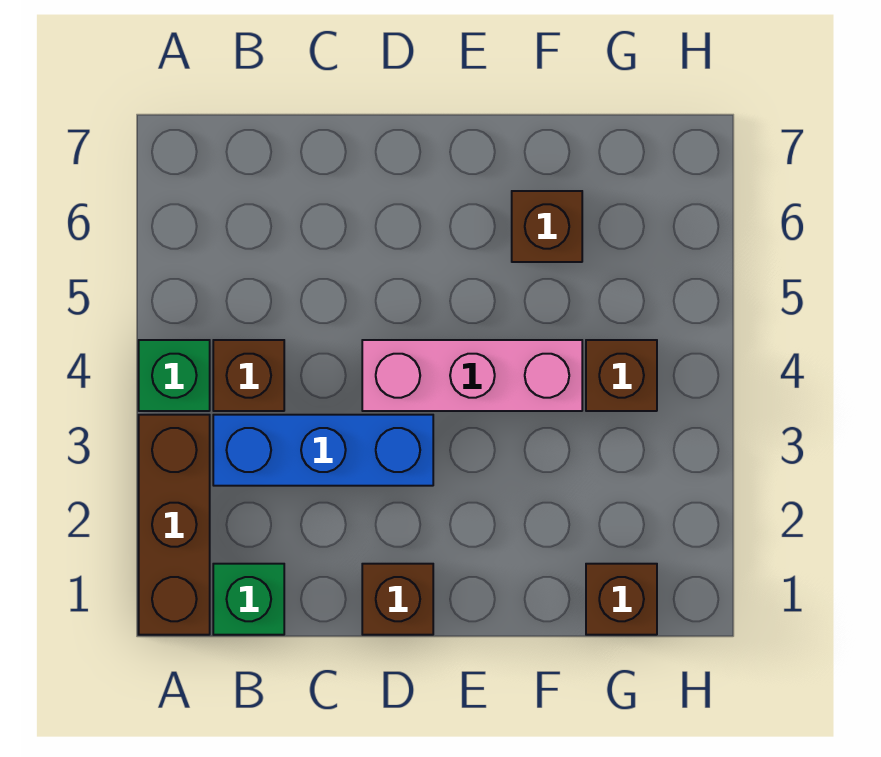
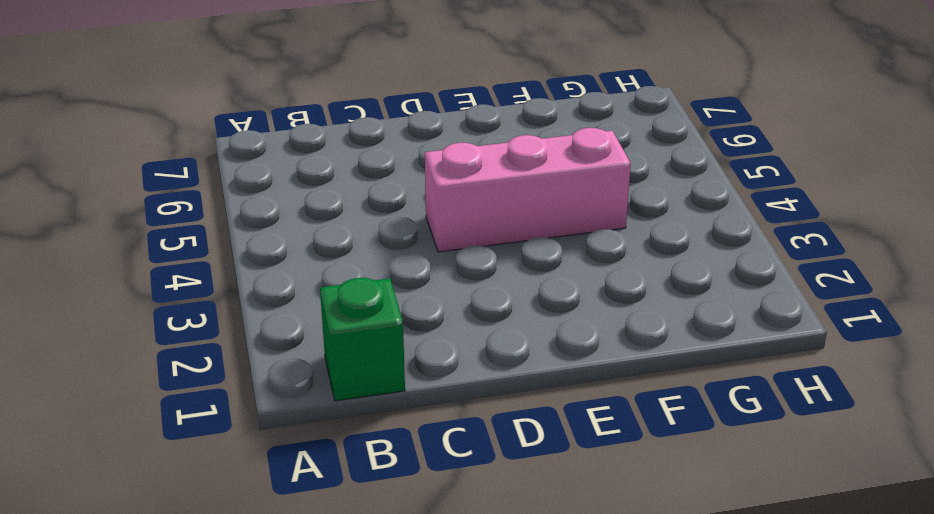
none -> brown brick A1:A3 level 1
none -> green brick A4 level 1

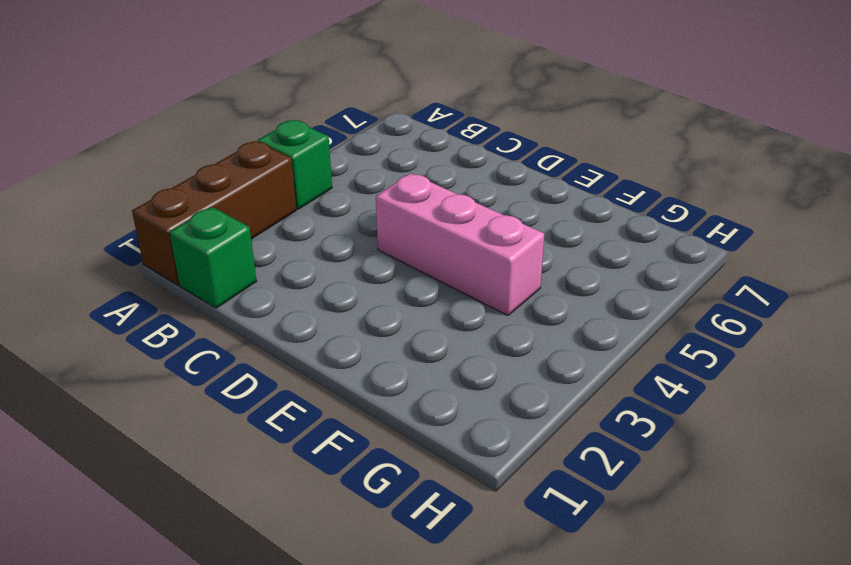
none -> blue brick B3:D3 level 1
none -> brown brick B4 level 1

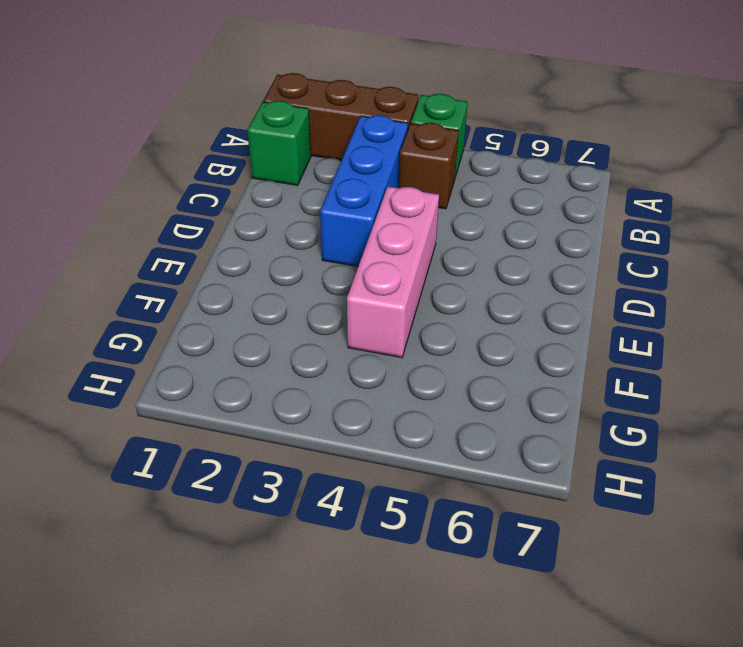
none -> brown brick D1 level 1
none -> brown brick F6 level 1

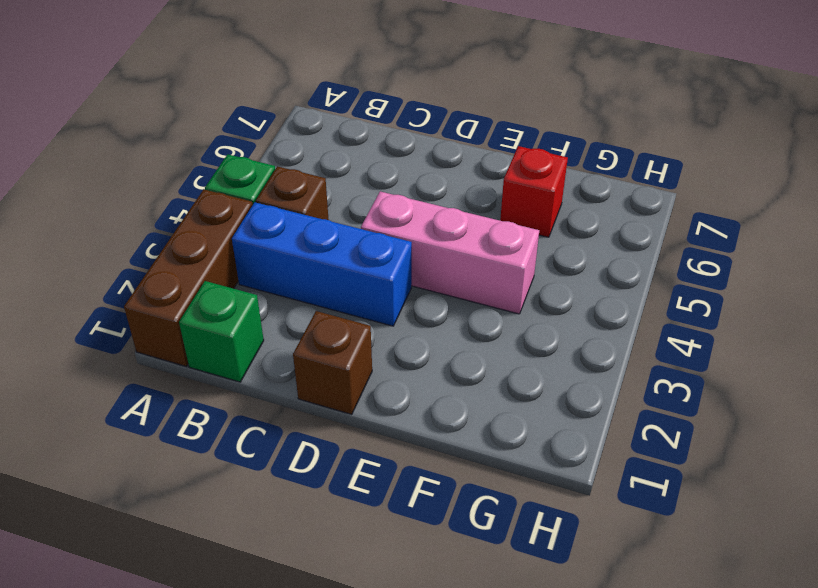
red brick F6 level 1 -> brown brick F6 level 1
none -> brown brick G1 level 1
none -> brown brick G4 level 1

